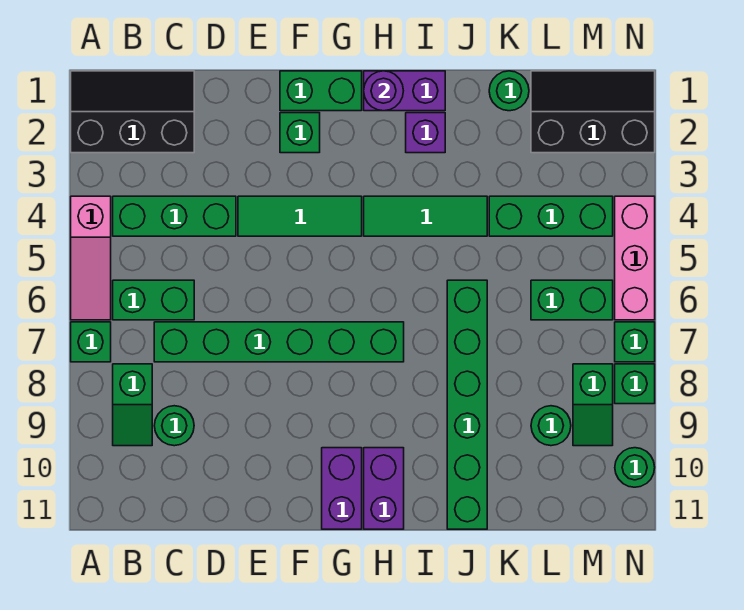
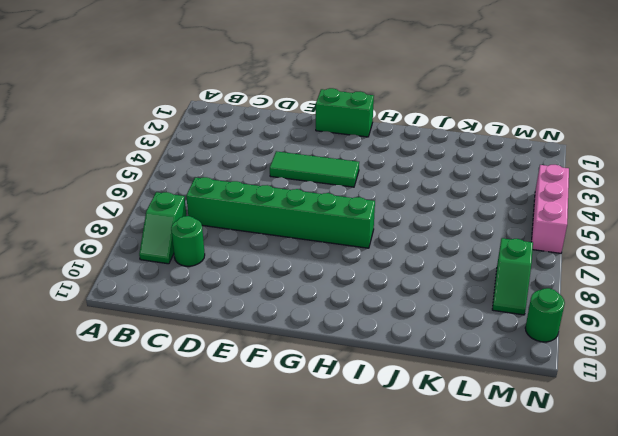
none -> black slope A1:C2 level 1 top 2
none -> pink slope A4:A6 level 1 top 4
none -> green brick A7 level 1

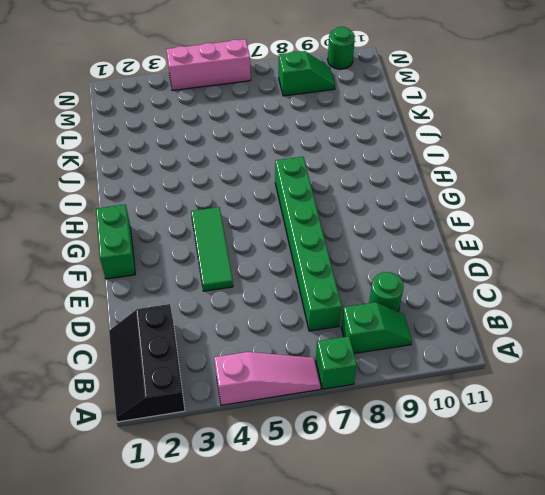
none -> green brick B4:D4 level 1
none -> green brick B6:C6 level 1
none -> green brick F2 level 1

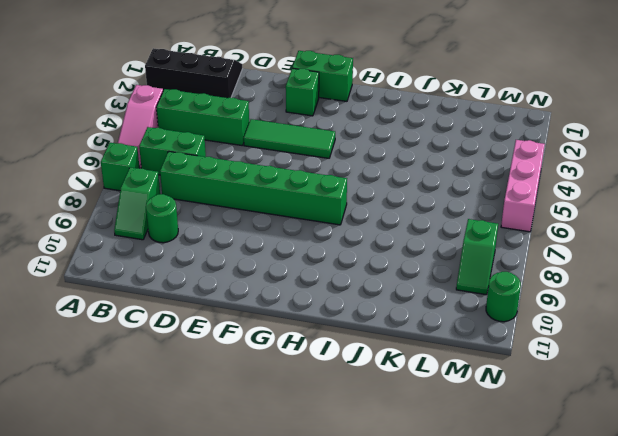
none -> purple brick G10:G11 level 1
none -> purple brick H1:I1 level 1
none -> green tile H4:J4 level 1

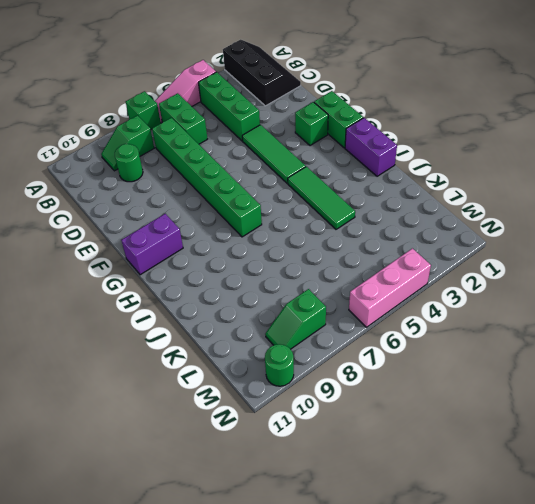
none -> purple brick H10:H11 level 1
none -> purple brick I2 level 1
none -> green brick J6:J11 level 1

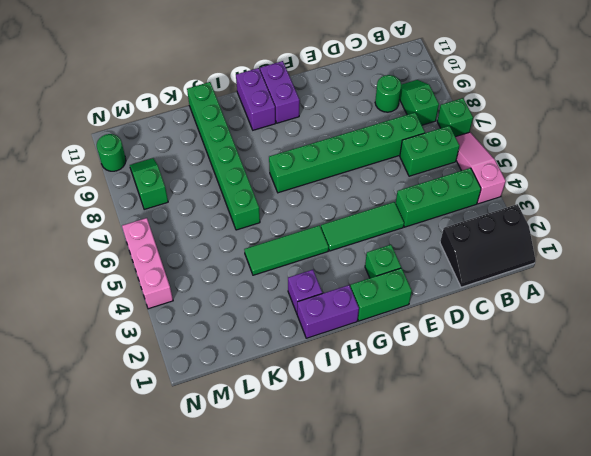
none -> green round brick K1 level 1
none -> green brick K4:M4 level 1
none -> black slope L1:N2 level 1 top 2

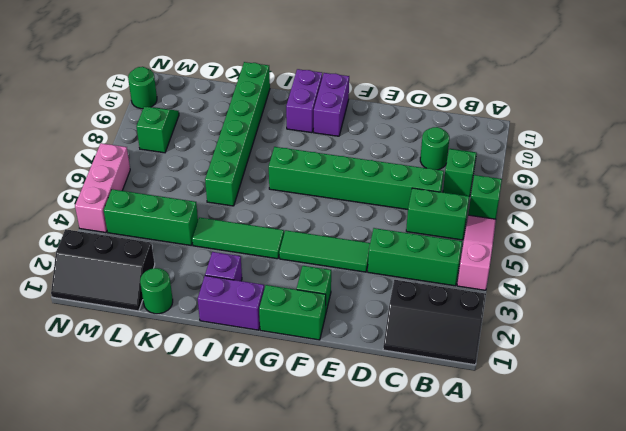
none -> green brick L6:M6 level 1
none -> green round brick L9 level 1
none -> green brick N7 level 1

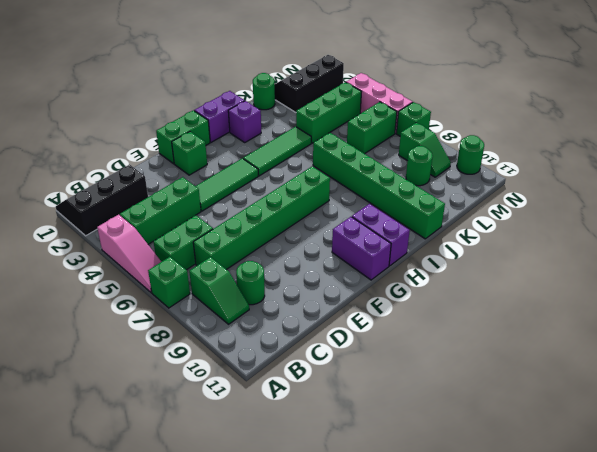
none -> green brick N8 level 1
none -> purple round brick H1 level 2

